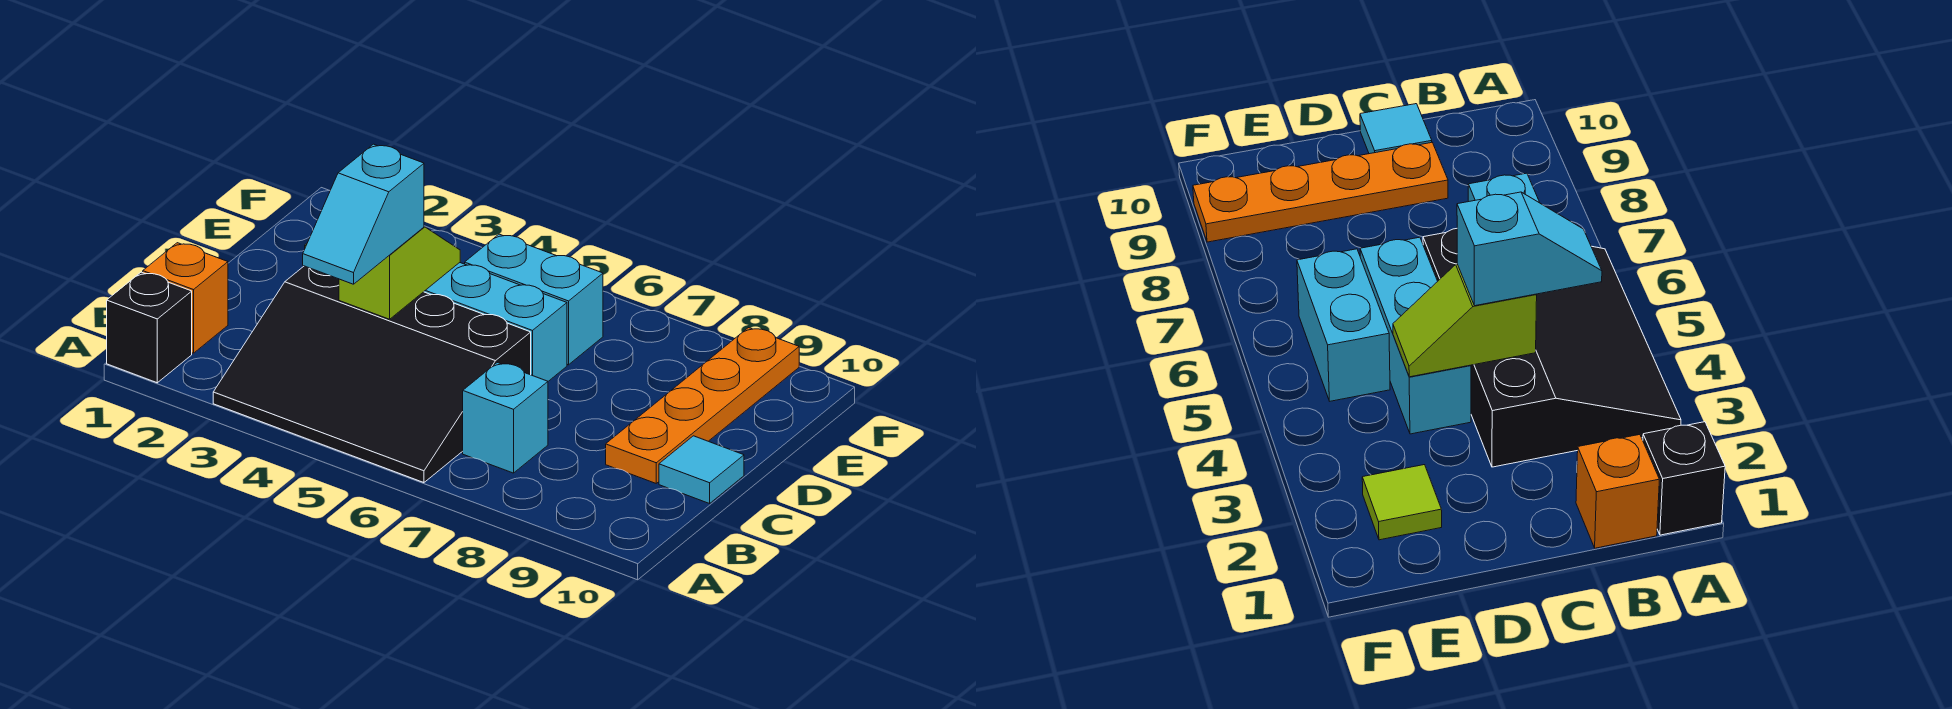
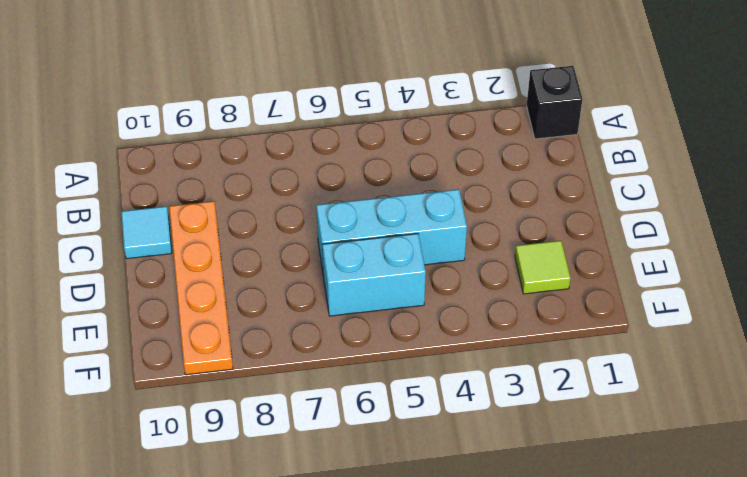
none -> black slope A3:C6 level 1 top C
none -> orange brick B1 level 1

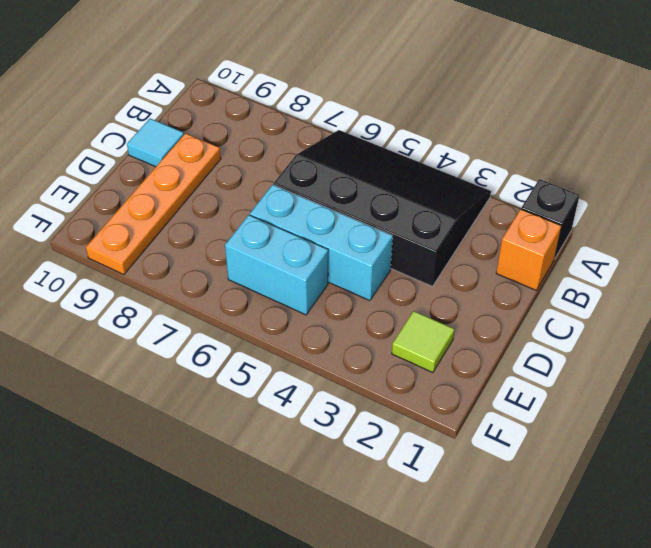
none -> cyan brick B7 level 1
none -> lime slope C4:D4 level 2 top C

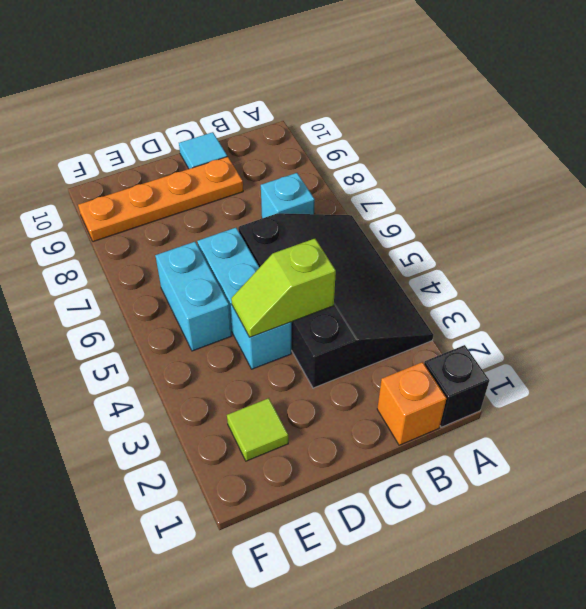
none -> cyan slope B4:C4 level 3 top C

